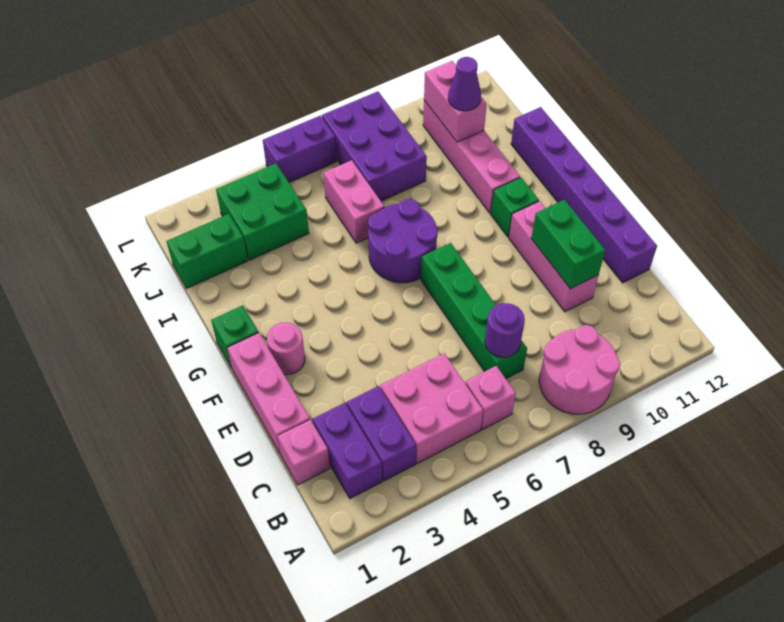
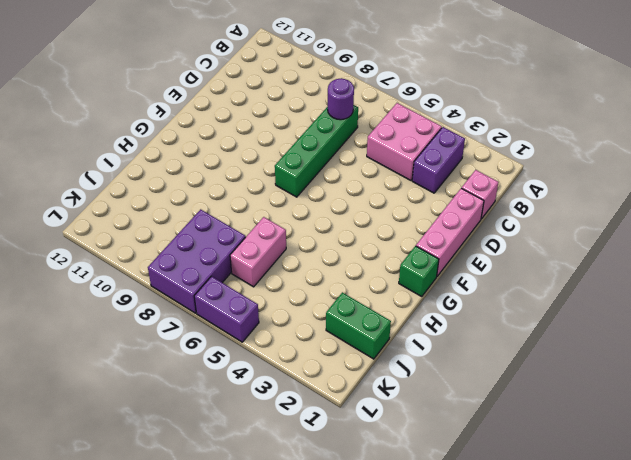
none -> pink round brick A8:B9 level 1
none -> purple brick B2:C2 level 1
none -> pink brick B6 level 1

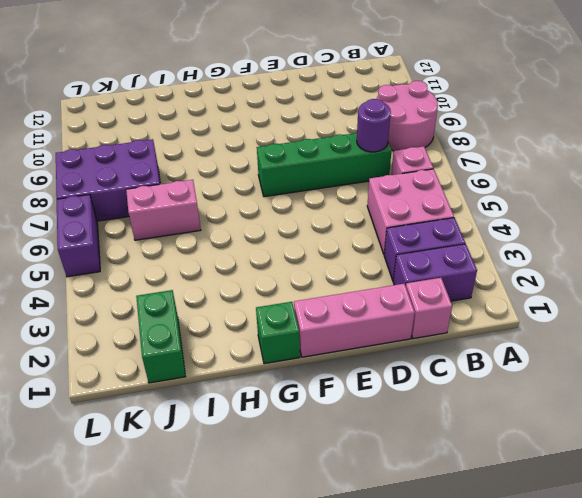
none -> pink brick D10:F10 level 1
none -> purple brick D12:I12 level 1
none -> pink round brick F2 level 1

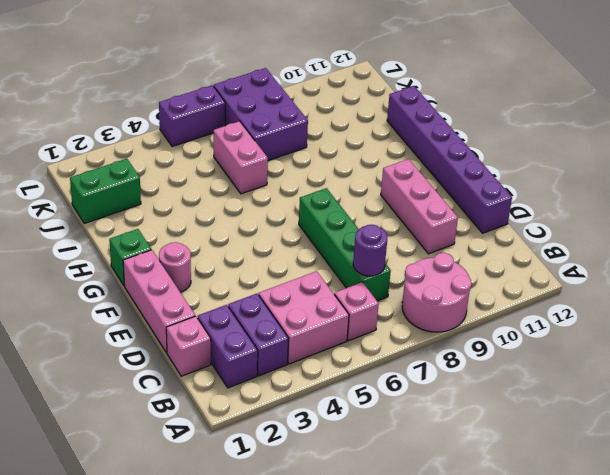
none -> purple round brick G6:H7 level 1
none -> green brick G10 level 1
none -> pink brick H10:K10 level 1

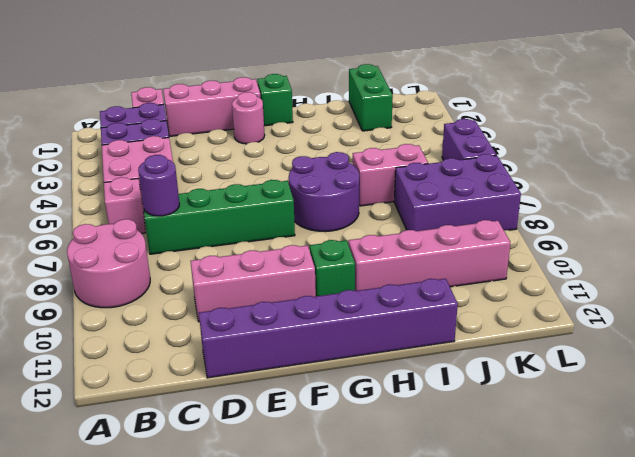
none -> green brick J3:K4 level 1
none -> green brick D10:E10 level 2
none -> pink brick J10:K10 level 2

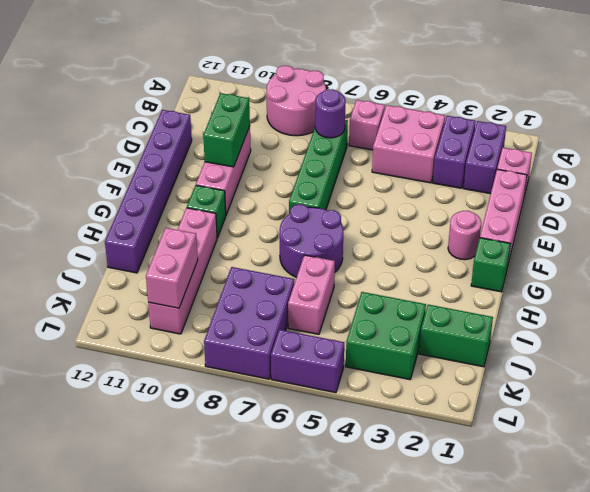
none -> purple cone J10 level 3

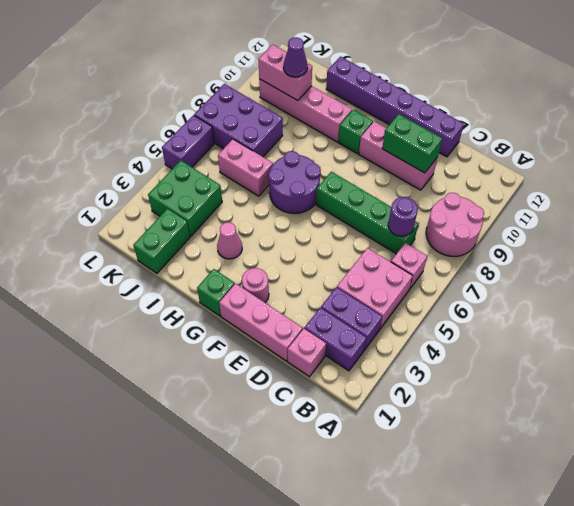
pink cone H3 level 1 -> none

